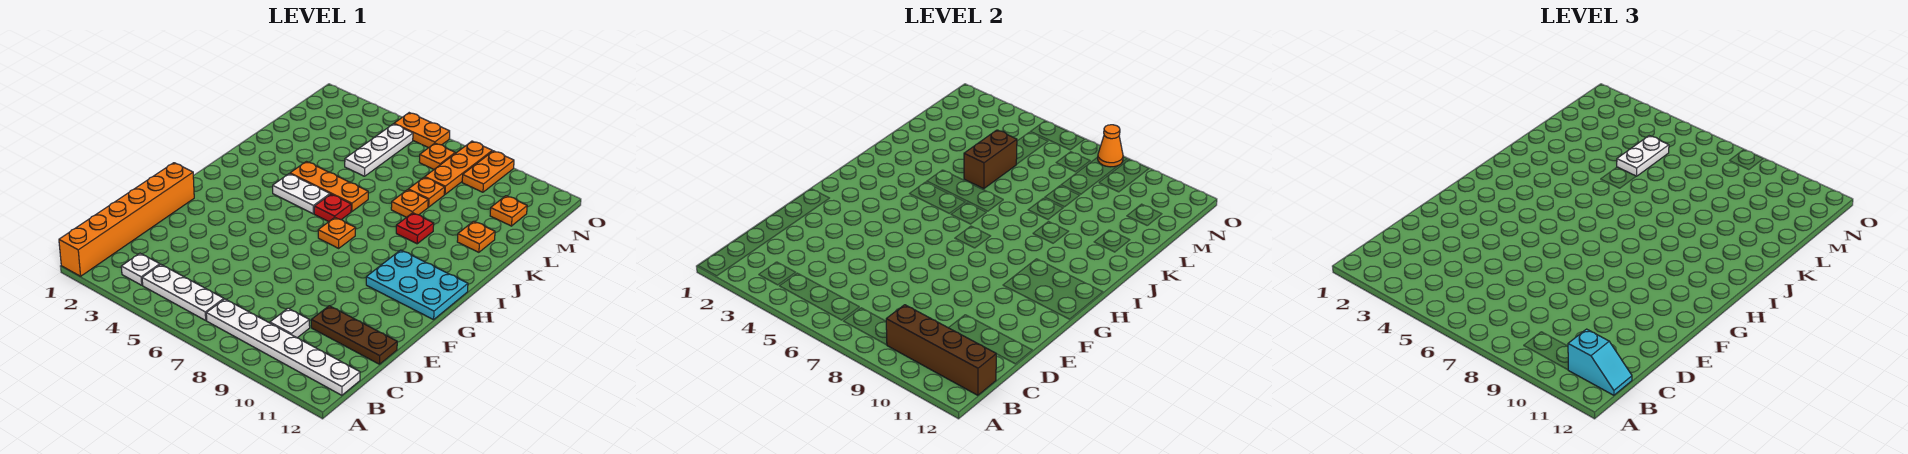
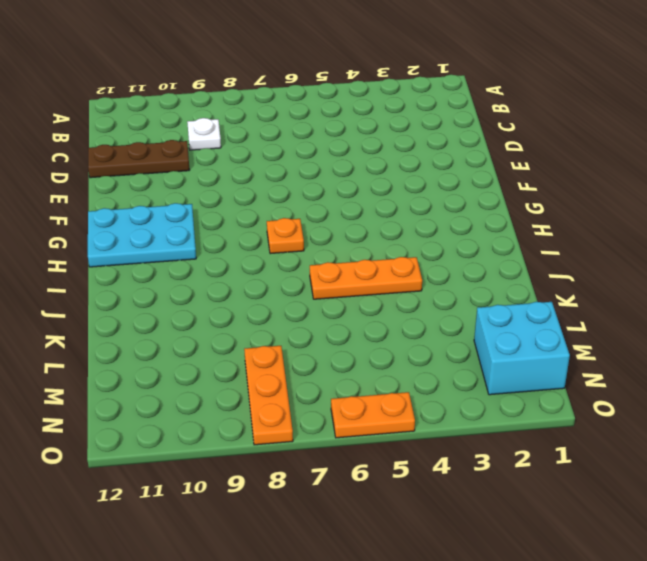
cyan brick M1:N2 level 1 -> none
none -> orange brick A1:F1 level 1
none -> white plate B3 level 1
none -> white plate B4:B6 level 1

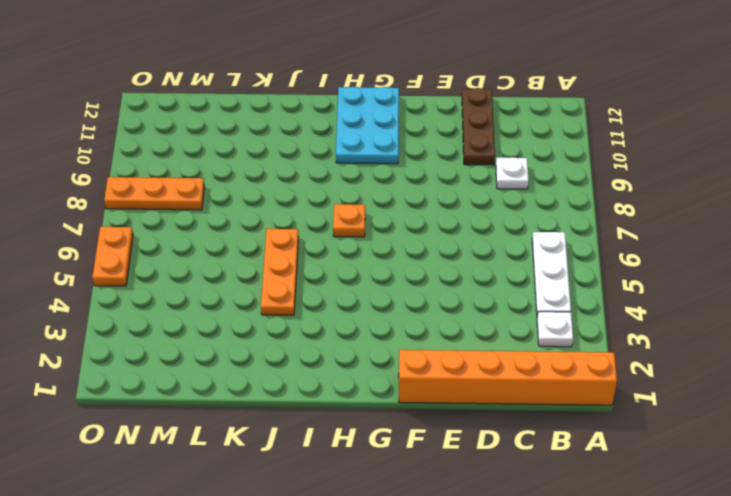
none -> white plate B7:B12 level 1
none -> white plate I4:I5 level 1
none -> red plate I6 level 1

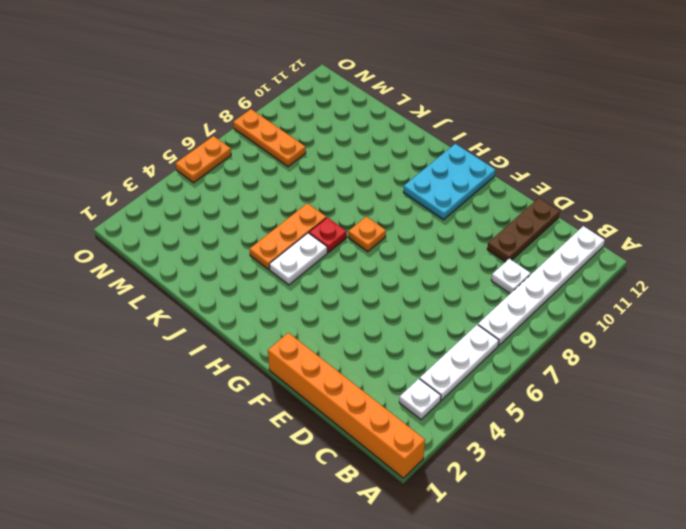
none -> red plate J9 level 1
none -> orange plate K8 level 1
none -> orange plate K11 level 1

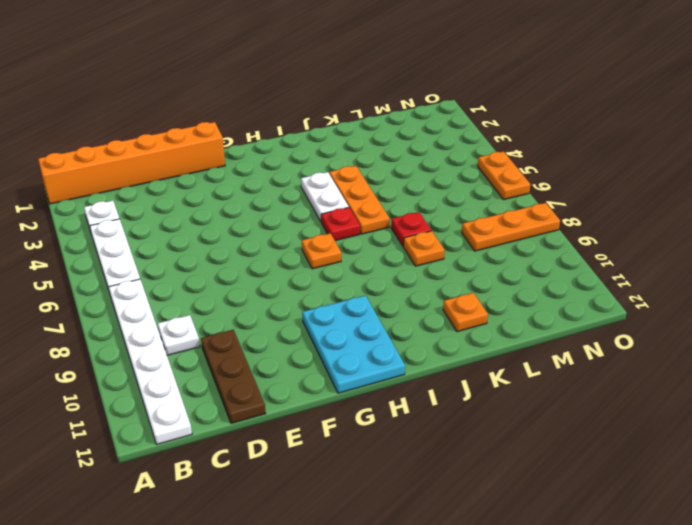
red plate K7 level 1 -> red plate J9 level 1
none -> white plate L5:N5 level 1
none -> orange plate L8 level 1
none -> orange plate M11 level 1

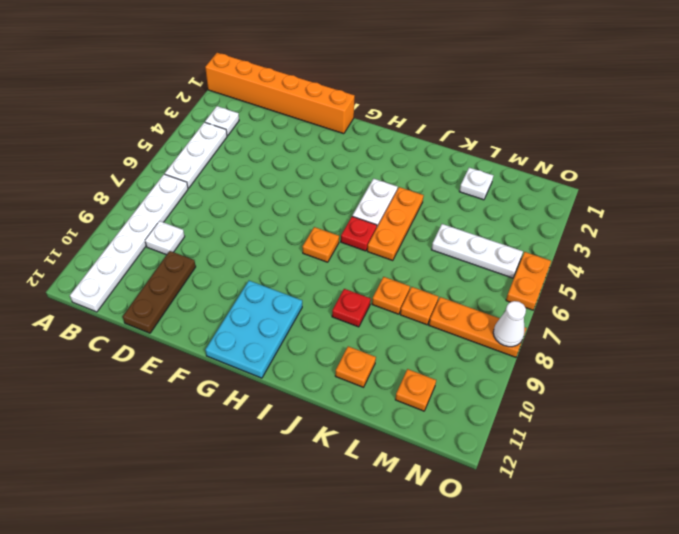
white plate L2 level 1 -> none
white cone O8 level 2 -> orange cone O8 level 2
none -> orange plate N7 level 1
none -> orange plate N9:O9 level 1
none -> brown brick B9:B12 level 2

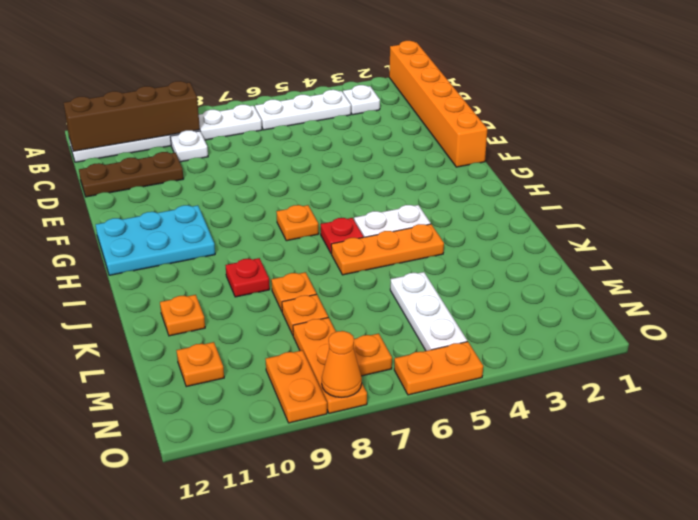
none -> brown brick K5:L5 level 2
none -> cyan slope B11:B12 level 3 top 11
none -> white plate L5:M5 level 3

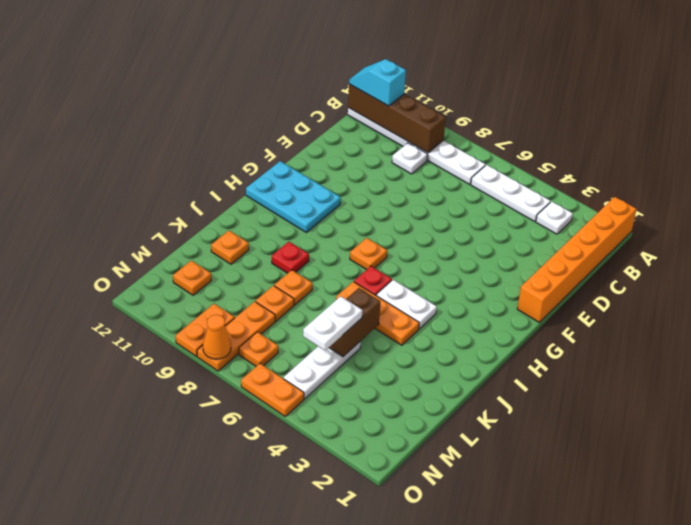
none -> brown plate D10:D12 level 1

